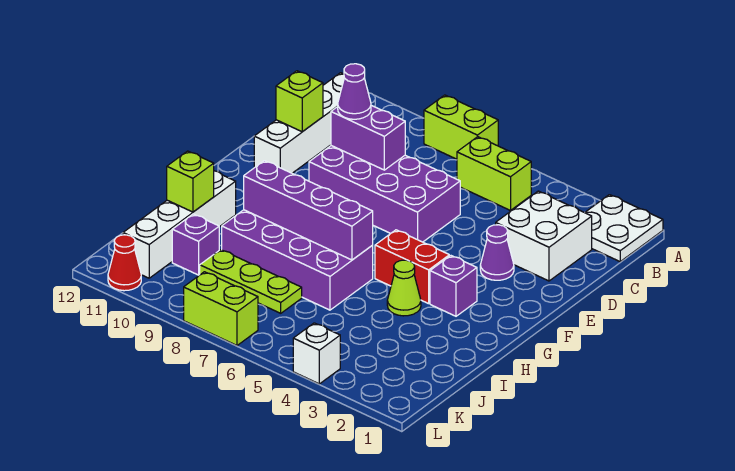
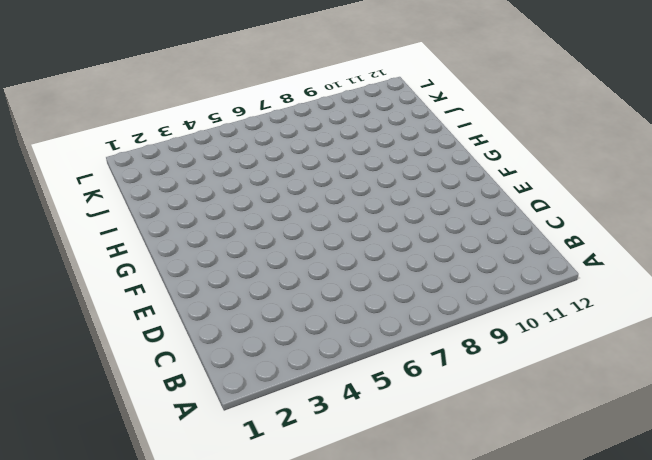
none -> white plate A1:B2 level 1
none -> lime brick A7:A8 level 1
none -> lime brick B5:B6 level 1

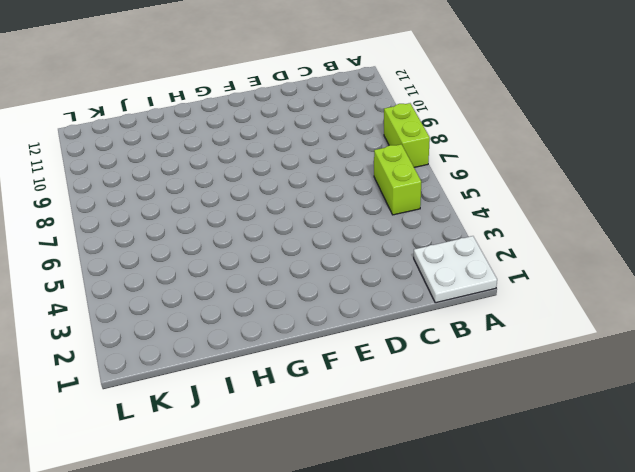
none -> white brick B11:E11 level 1
none -> white brick C2:D3 level 1
none -> purple brick D6:E9 level 1

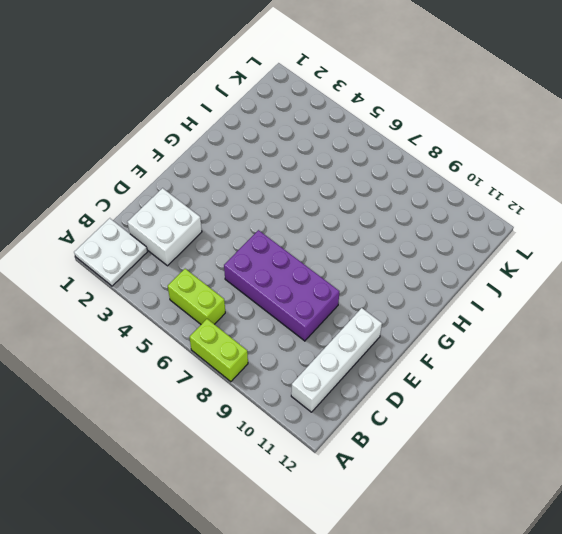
none -> purple cone E3 level 1
none -> purple brick G3 level 1
none -> red brick G4:G5 level 1

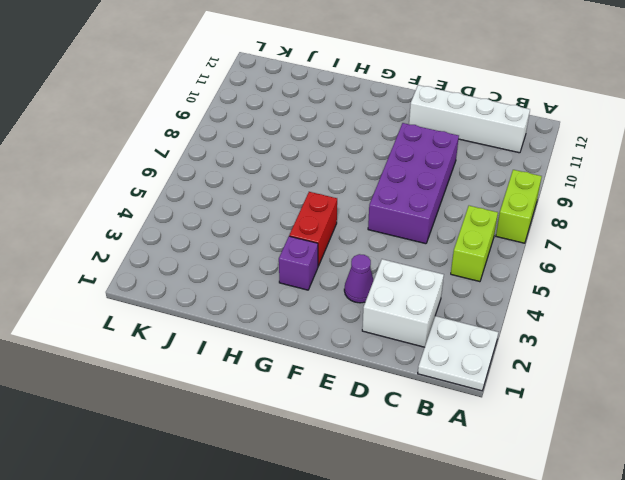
none -> lime cone H4 level 1
none -> purple brick H6:I9 level 1
none -> white brick H11:K11 level 1

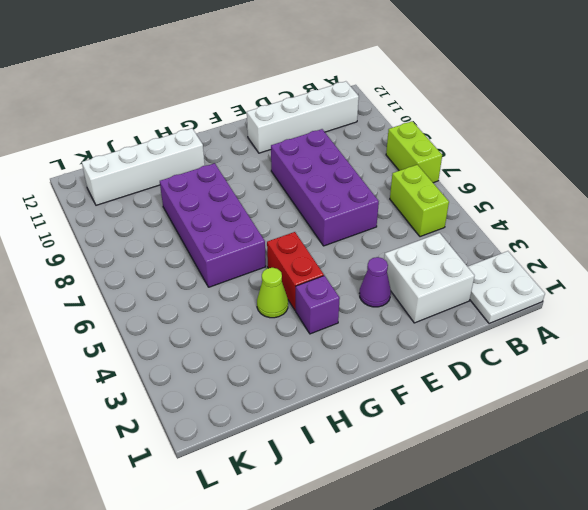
none -> lime plate J7:J9 level 1
none -> purple brick J10 level 1
none -> white brick L4 level 1

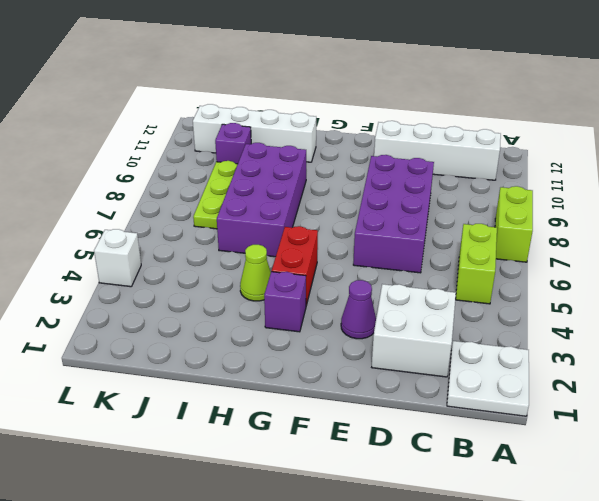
none -> lime brick L7:L8 level 1
none -> red cone L11 level 1
none -> purple brick D8:D9 level 2

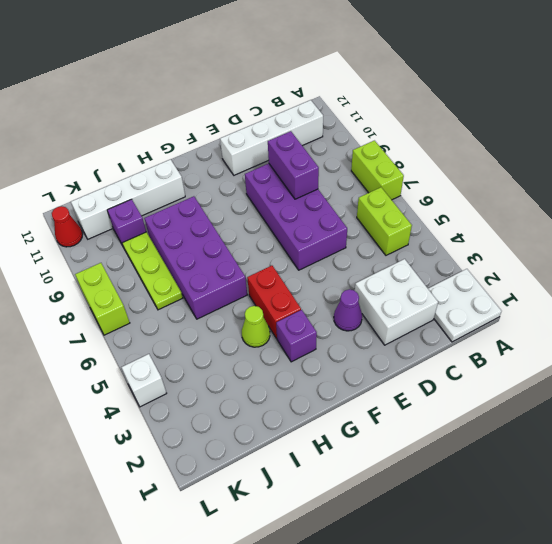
none -> lime brick D11 level 2
none -> purple brick H6:H9 level 2
none -> lime brick I11 level 2

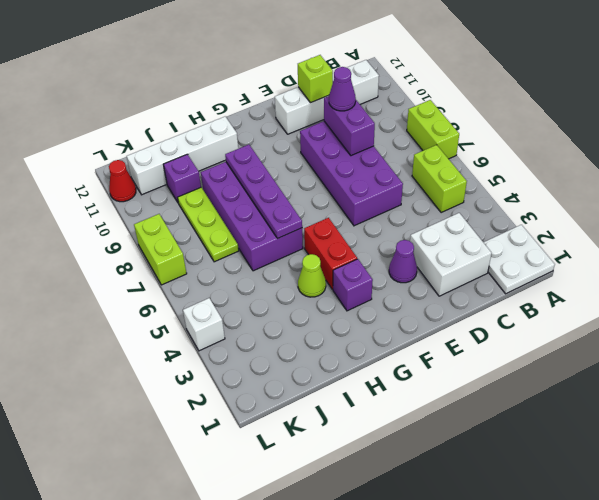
purple plate H6:H9 level 2 -> purple brick H6:H9 level 2
none -> lime brick I11 level 2

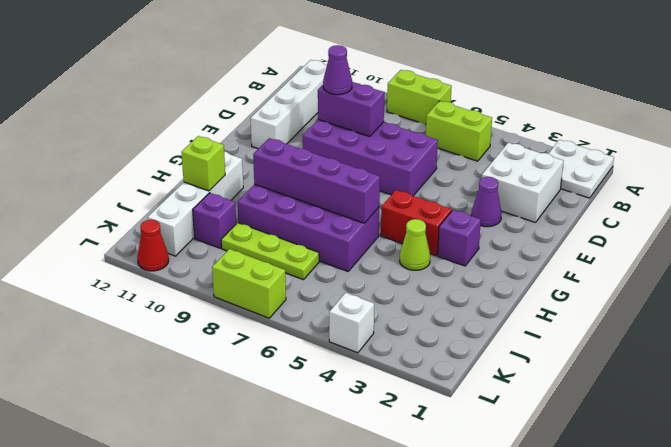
none -> lime brick D11 level 2

